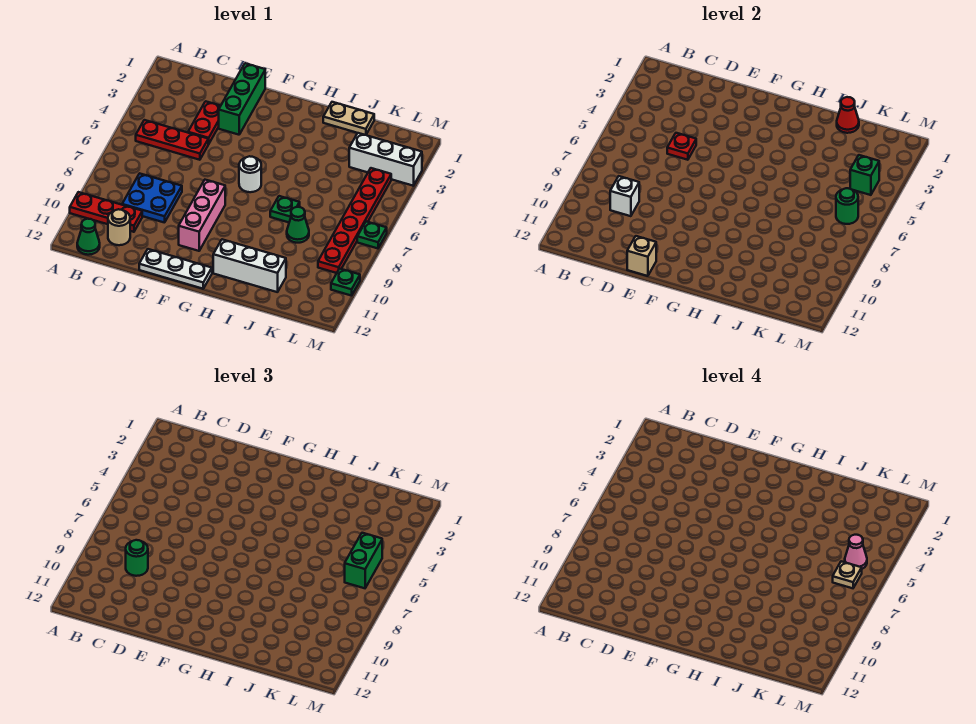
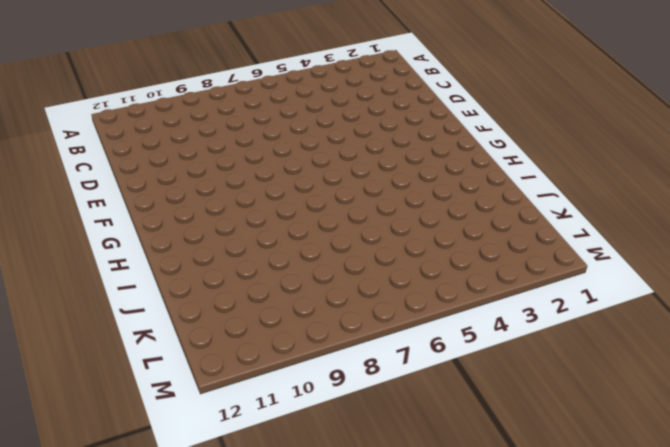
none -> red plate A10:C10 level 1
none -> red plate B5:D5 level 1
none -> green cone B12 level 1

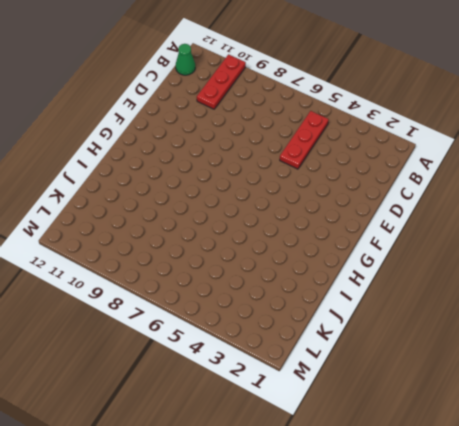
none -> blue plate C8:D9 level 1
none -> tan round brick C11 level 1
none -> red plate D3:D4 level 1

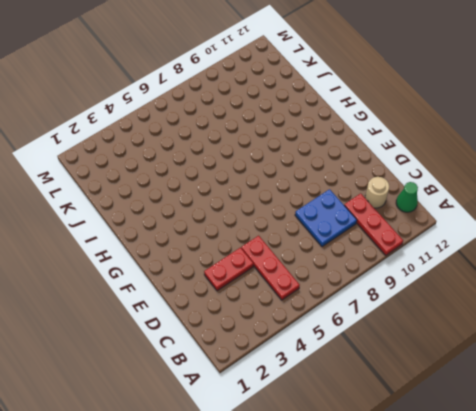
none -> green brick E1:E3 level 1
none -> white plate E12:G12 level 1
none -> pink brick F8:F10 level 1

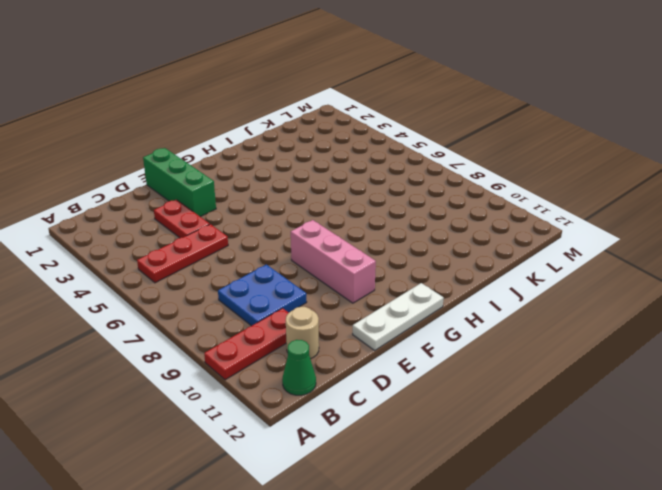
none -> white round brick G6 level 1
none -> white brick H11:J11 level 1
none -> tan plate I1:J1 level 1

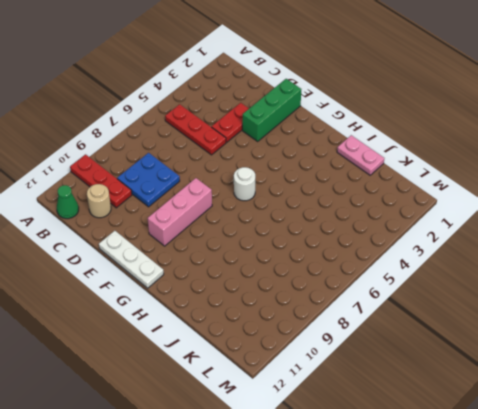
pink plate I1:J1 level 1 -> tan plate I1:J1 level 1
none -> white brick H11:J11 level 1
none -> green plate I7 level 1
none -> green cone J8 level 1

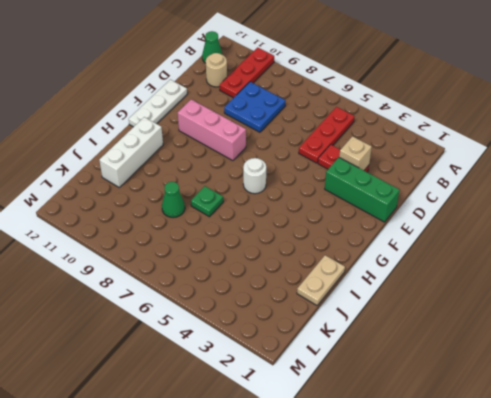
tan brick D3 level 2 -> tan brick E12 level 2
none -> white brick K3:M3 level 1
none -> red plate L4:L9 level 1
none -> green plate M7 level 1

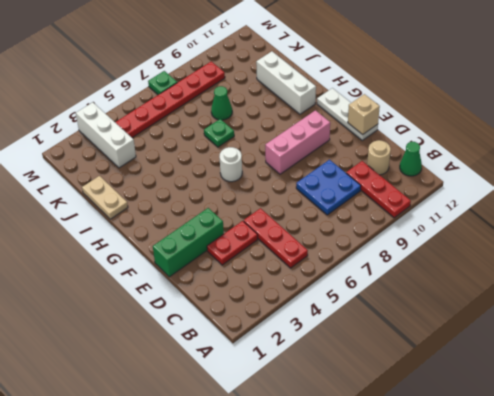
none -> green plate M10 level 1
none -> white brick C9 level 2
none -> red plate D5 level 2

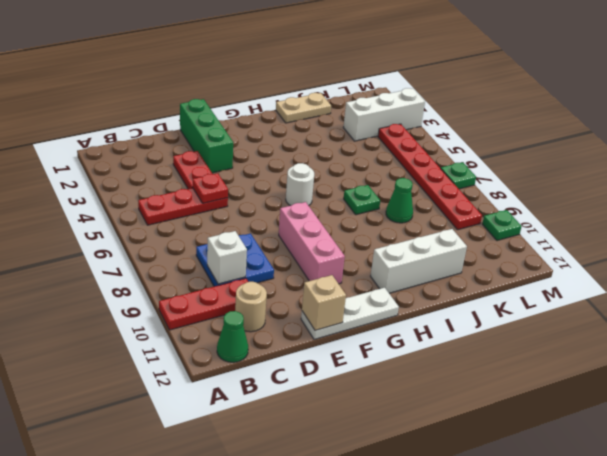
none -> red cone J1 level 2
none -> green brick L4 level 2
none -> green round brick L6 level 2

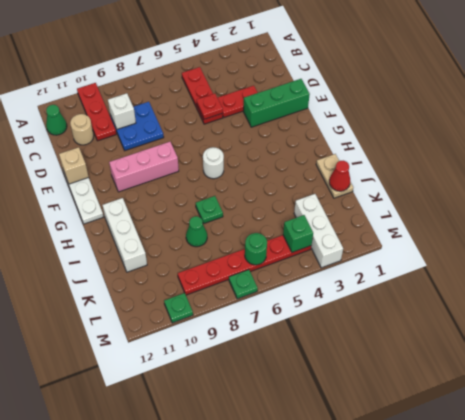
none -> green round brick C9 level 3
none -> green brick L5:L6 level 3
none -> pink cone L5 level 4

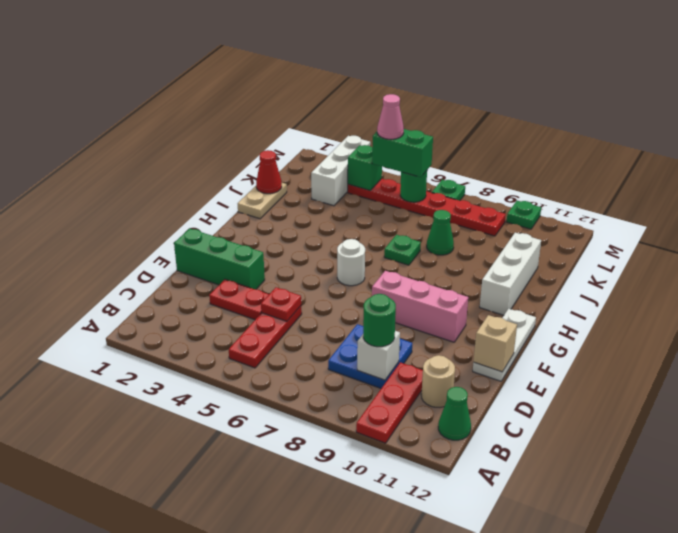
none -> tan plate L6 level 4

